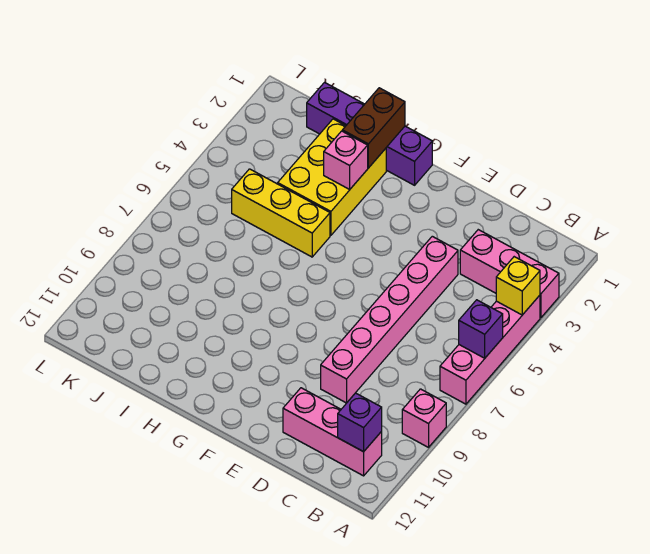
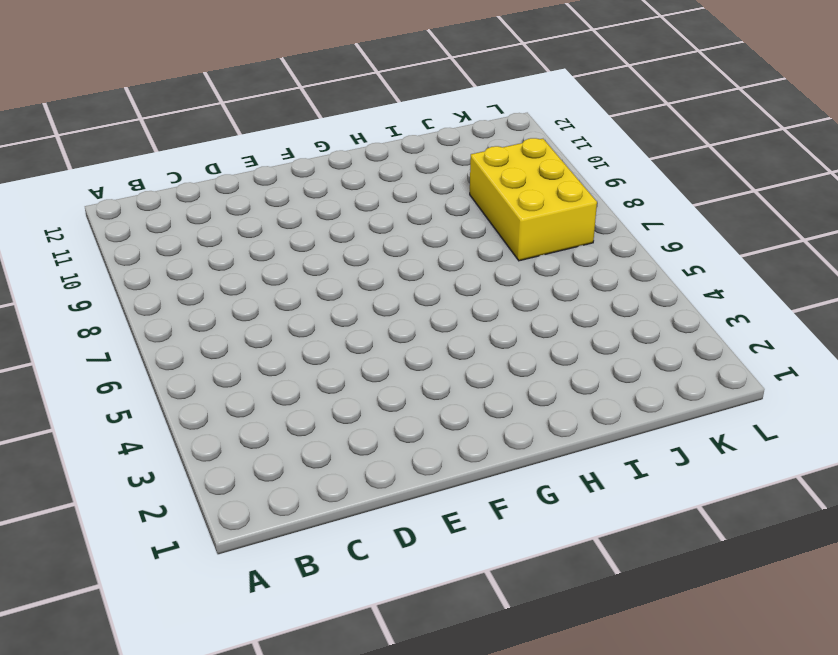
yellow brick J7:K9 level 1 -> yellow brick H2:I4 level 1
none -> pink brick A3:C3 level 1
none -> pink brick A4:A7 level 1
none -> pink brick A9 level 1

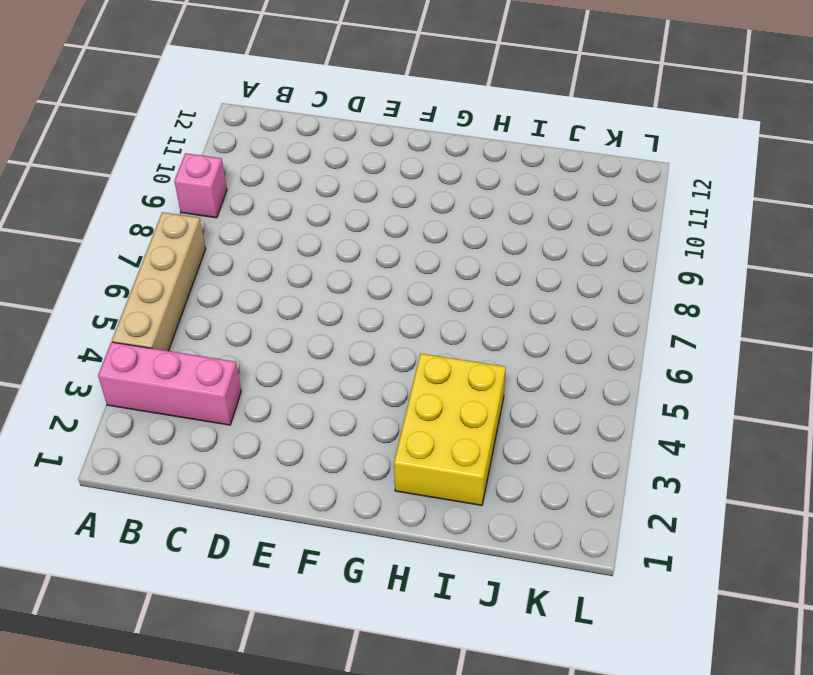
tan brick A4:A7 level 1 -> pink brick A4:A7 level 1
none -> pink brick B11:D11 level 1
none -> pink brick D4:D9 level 1
none -> purple brick G1:J1 level 1

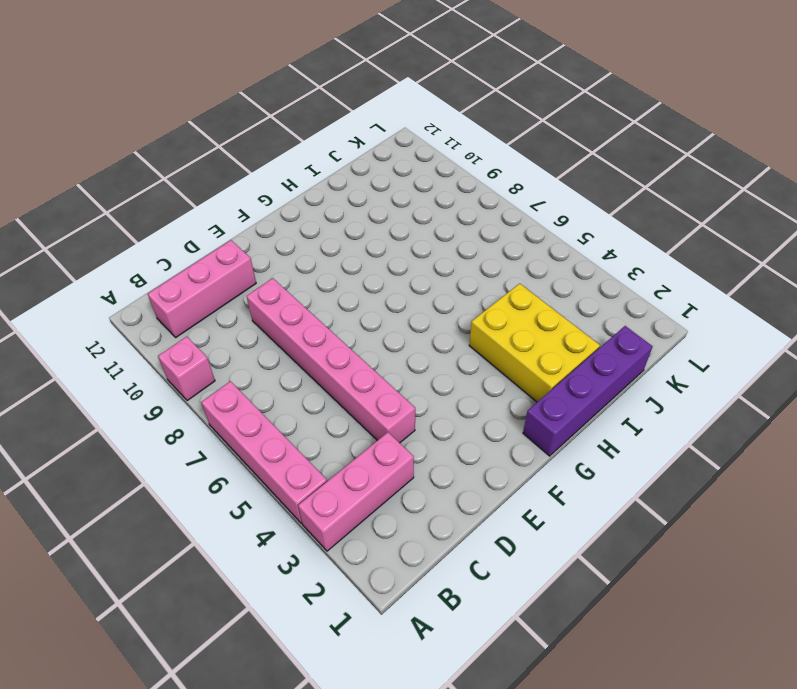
none -> yellow brick H5:J5 level 1
none -> yellow brick A4 level 2
none -> purple brick A6 level 2

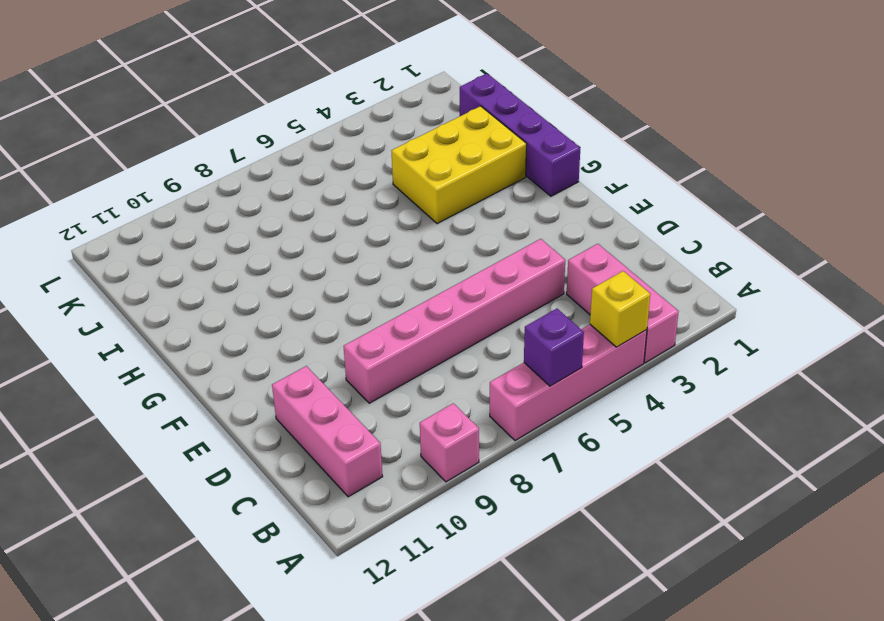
none -> yellow brick H5:J5 level 1
none -> purple brick B11 level 2
none -> brown brick H1:H2 level 2

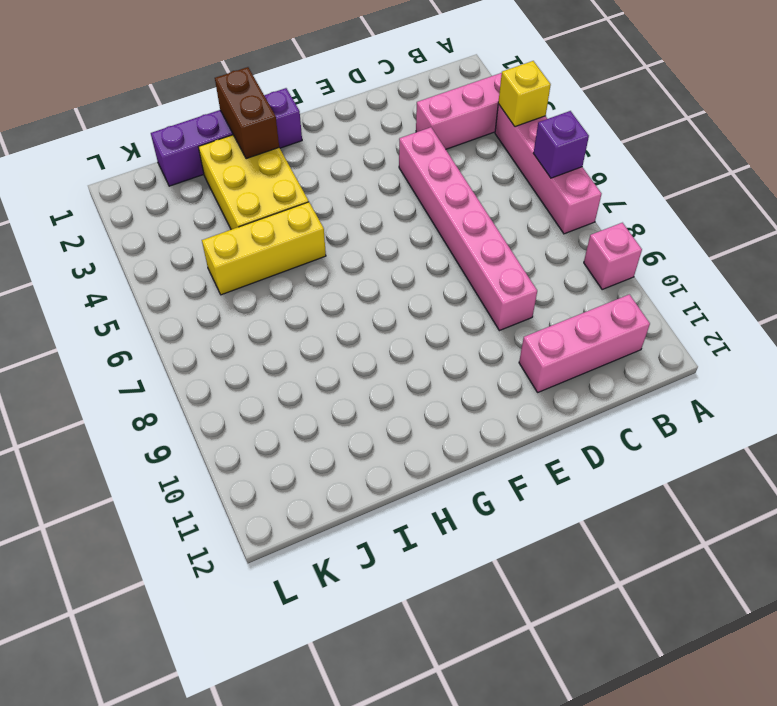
none -> purple brick B11 level 2
none -> pink brick H3 level 2

